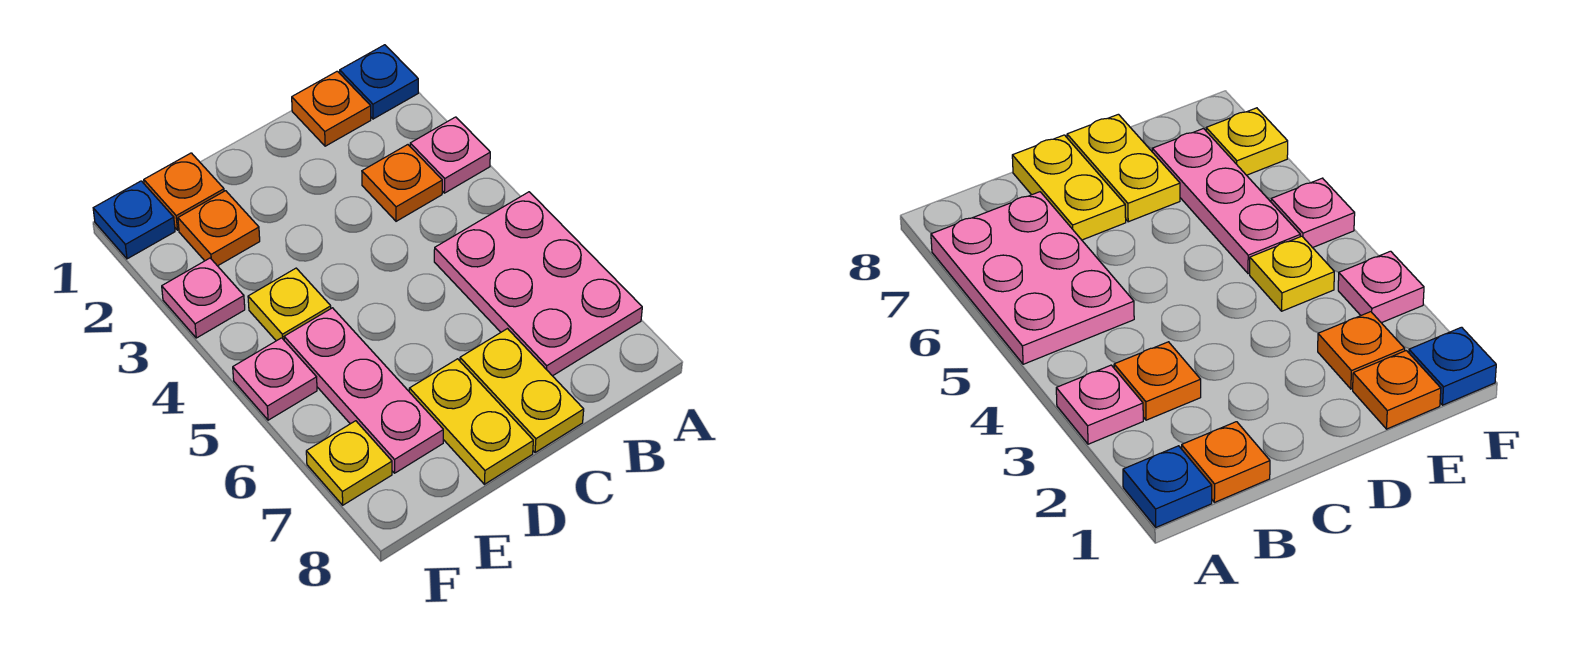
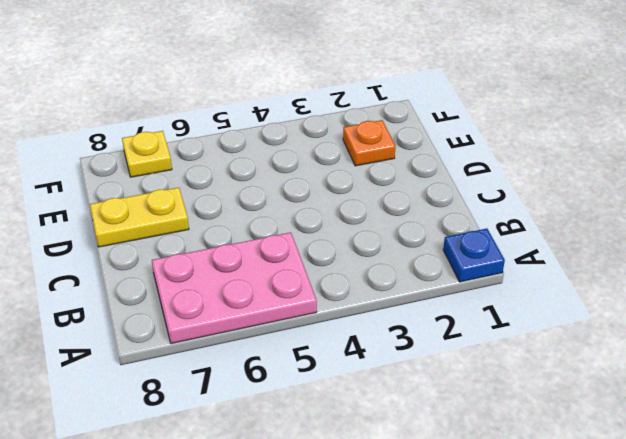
none -> pink plate A3 level 1
none -> orange plate B1 level 1
none -> orange plate B3 level 1

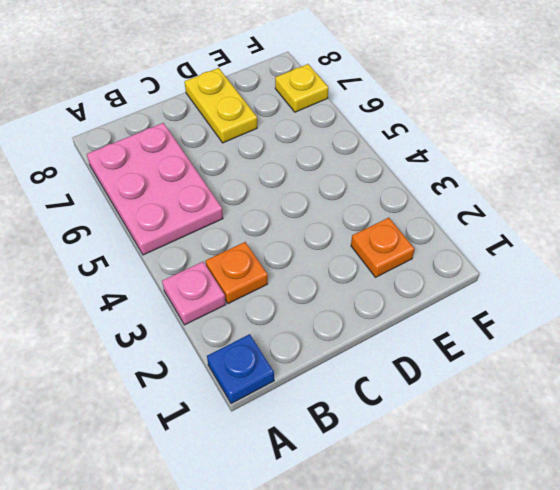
none -> orange plate B1 level 1
none -> yellow plate C7:C8 level 1
none -> orange plate E1 level 1

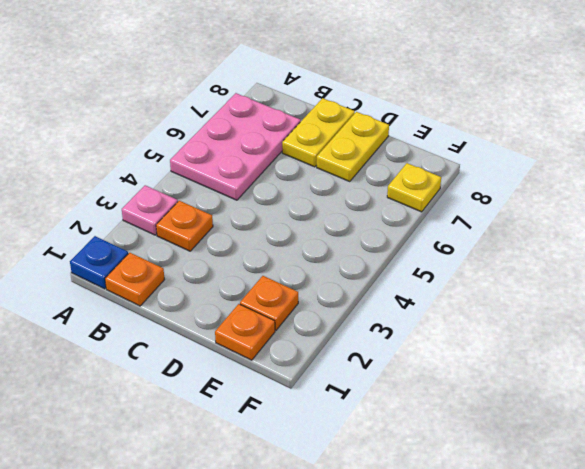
none -> yellow plate E4 level 1
none -> pink plate E5:E7 level 1
none -> blue plate F1 level 1

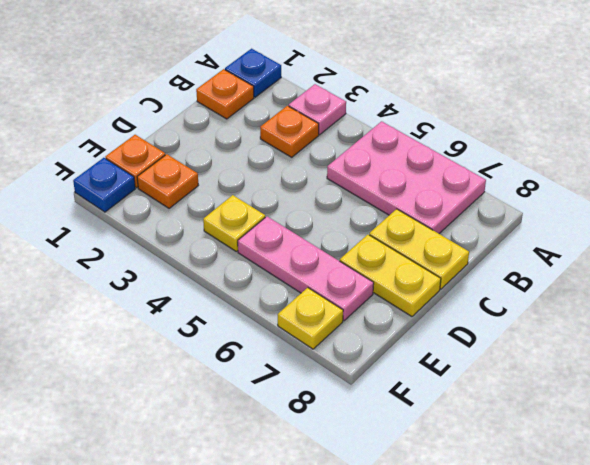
none -> pink plate F3 level 1
none -> pink plate F5 level 1

